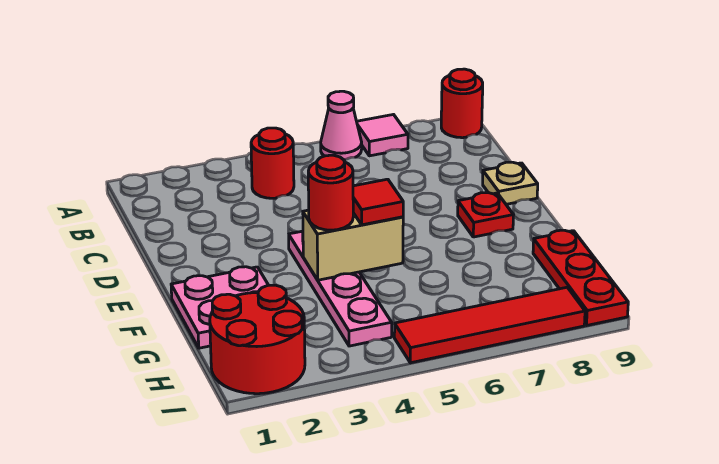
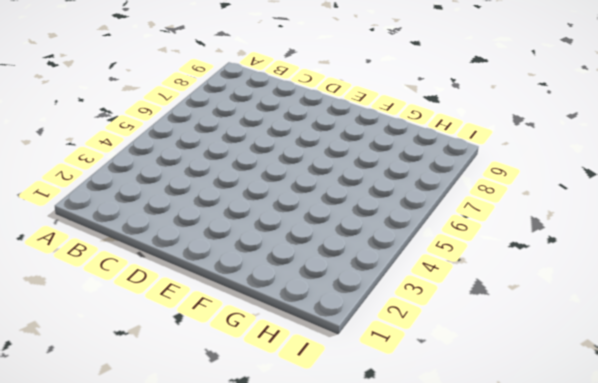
none -> pink cone A6 level 1
none -> pink tile A7 level 1
none -> red round brick A9 level 1

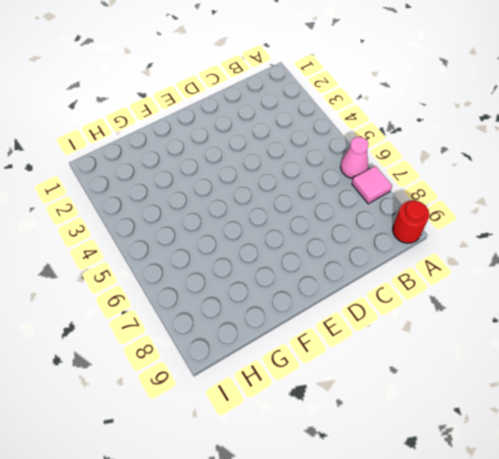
none -> red round brick B4 level 1
none -> tan plate D9 level 1
none -> pink plate E4:H4 level 1

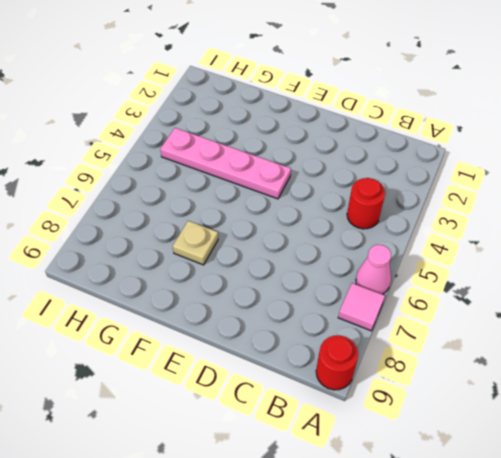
tan plate F7 level 1 -> tan plate D9 level 1
none -> red plate E8 level 1
none -> pink plate F1:G2 level 1
none -> red plate G9:I9 level 1

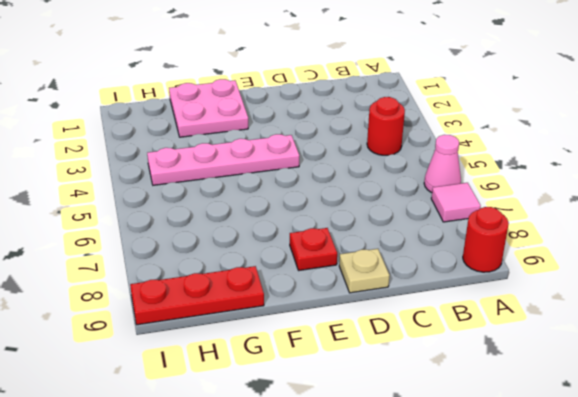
none -> red round brick H1:I2 level 1
none -> red tile I5:I8 level 1
none -> tan brick F4:F5 level 2

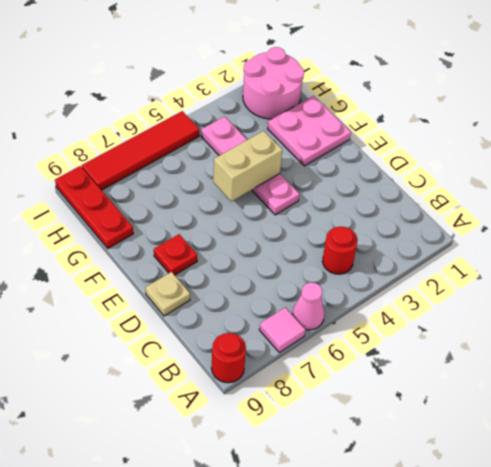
pink round brick H1:I2 level 1 -> red round brick H1:I2 level 1
none -> red round brick F4 level 3
none -> red tile F5 level 3

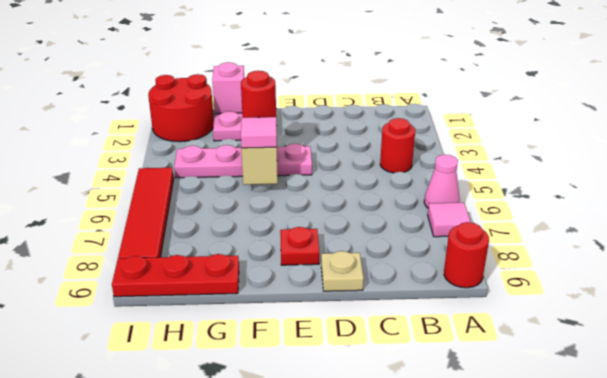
pink tile F5 level 3 -> red tile F5 level 3
pink brick G1 level 2 -> none

